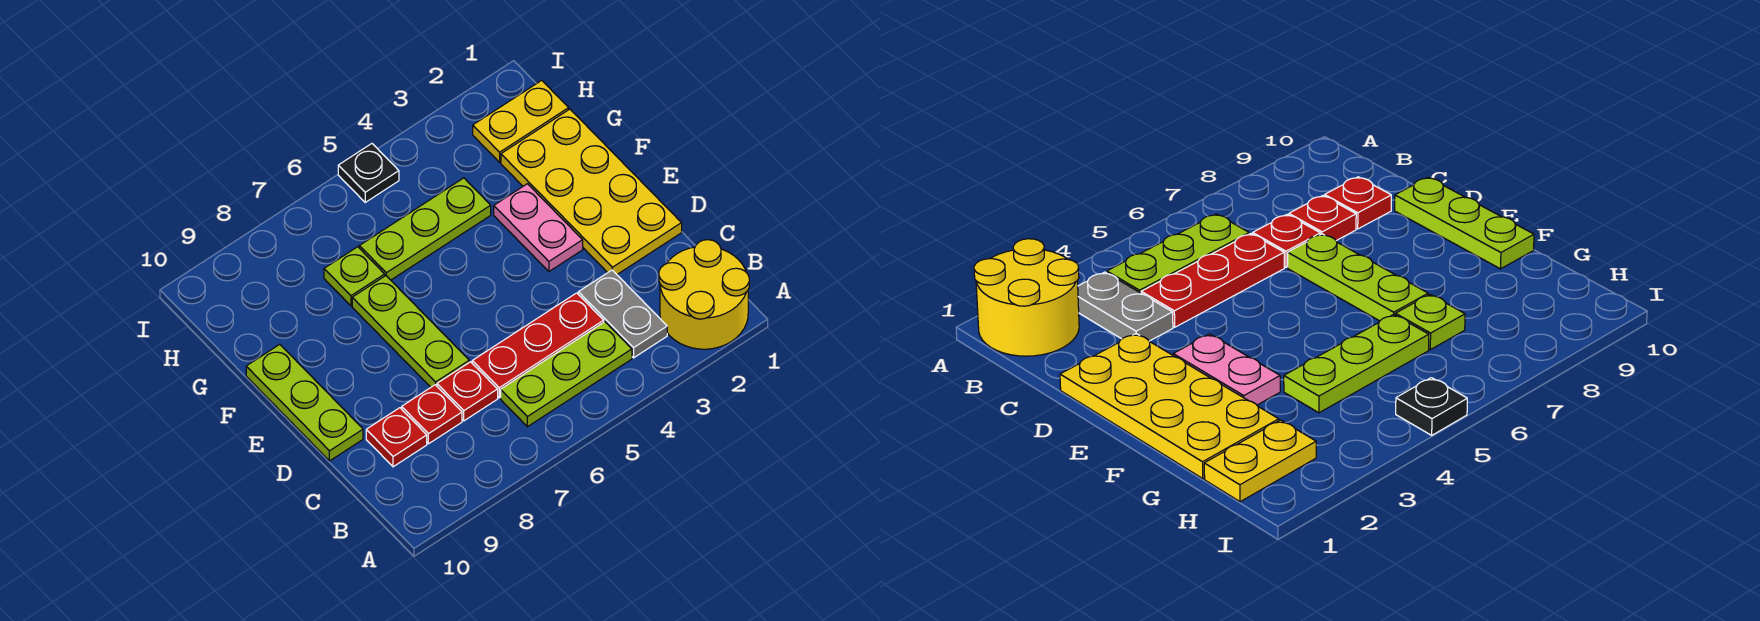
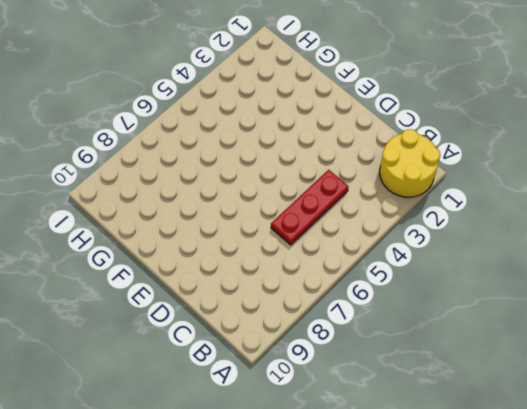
none -> grey plate B3:C3 level 1
none -> lime plate B4:B6 level 1
none -> red plate C7 level 1

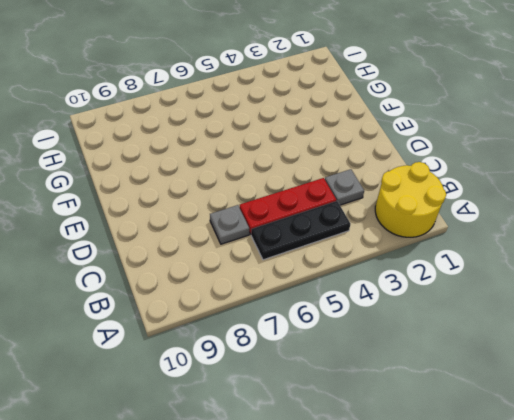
black plate B4:B6 level 1 -> lime plate B4:B6 level 1
grey plate C3 level 1 -> grey plate B3:C3 level 1
grey plate C7 level 1 -> red plate C7 level 1
none -> red plate C8 level 1
none -> red plate C9 level 1
none -> yellow plate D1:G2 level 1

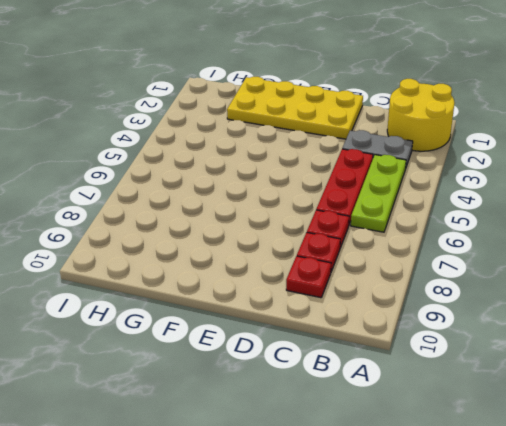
none -> lime plate D7:F7 level 1
none -> lime plate D10:F10 level 1
none -> pink plate E3:F3 level 1

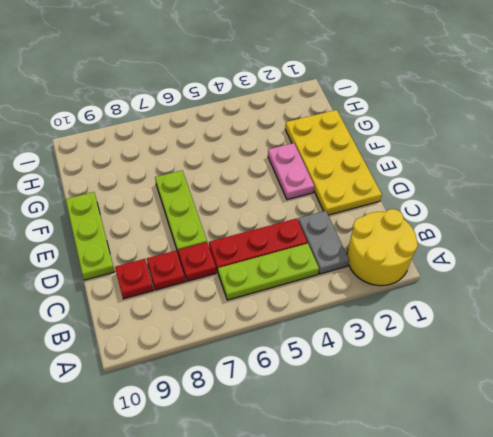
none -> lime plate G4:G6 level 1
none -> lime plate G7 level 1
none -> yellow plate H1:H2 level 1

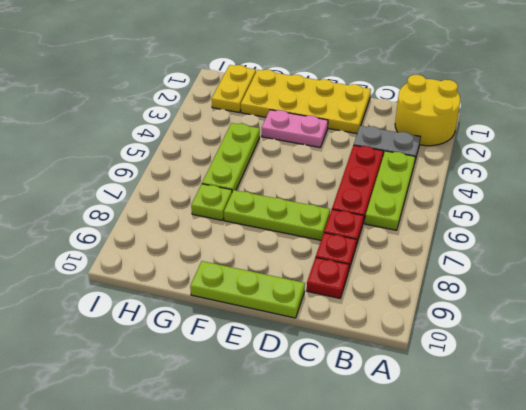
none -> black plate I5 level 1

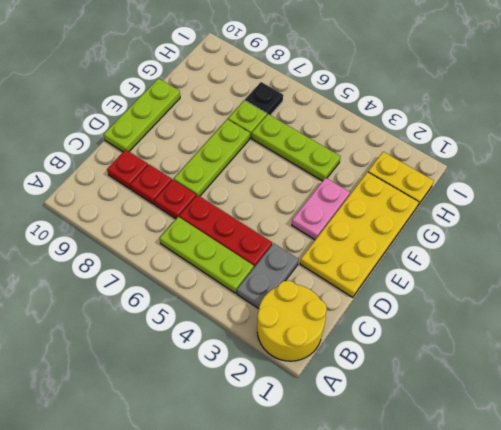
black plate H7 level 1 -> black plate I5 level 1

